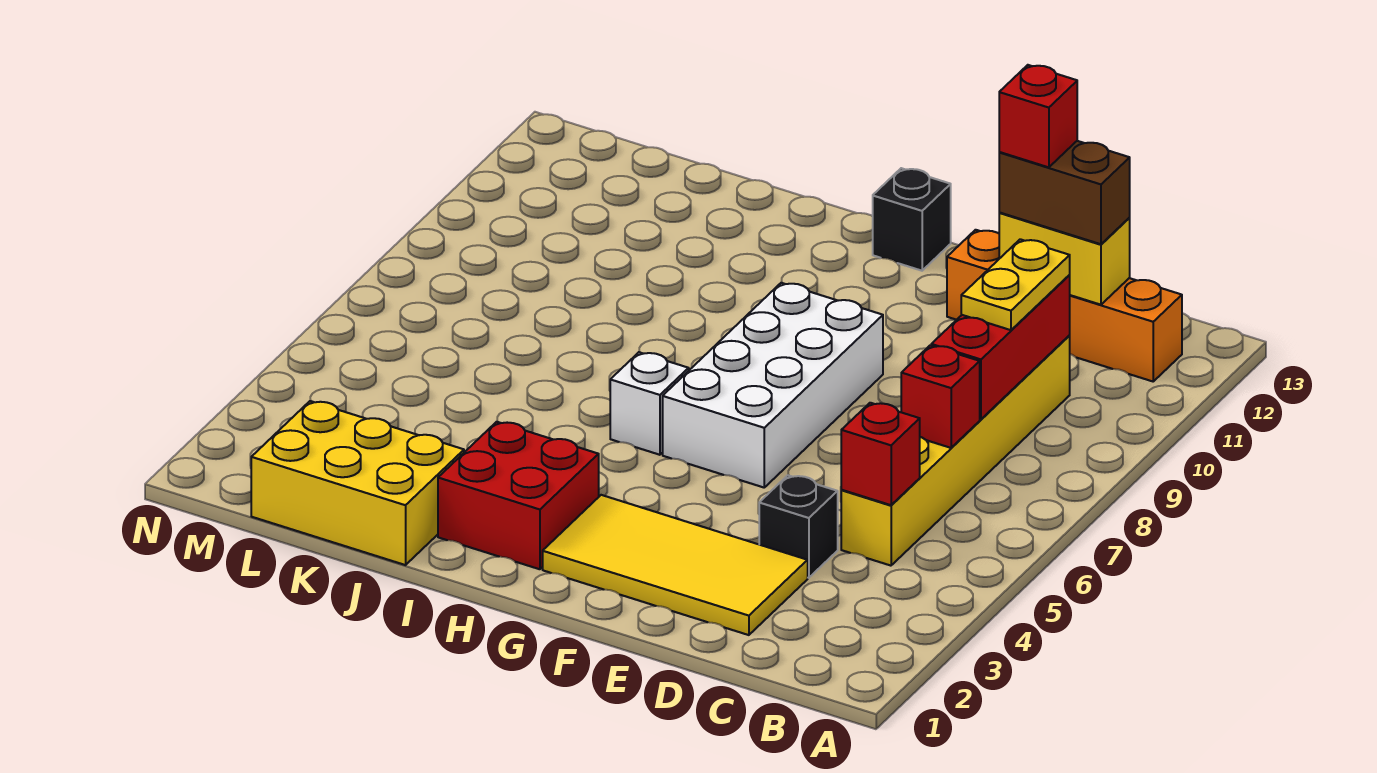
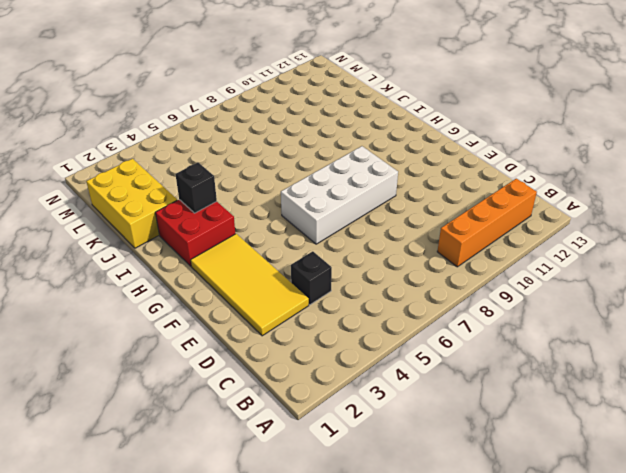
orange brick B9:B12 level 1 -> orange brick B12:E12 level 1
black brick I3 level 2 -> black brick G13 level 1
none -> yellow brick C5:C10 level 1
none -> white brick H6 level 1
none -> red brick C5 level 2

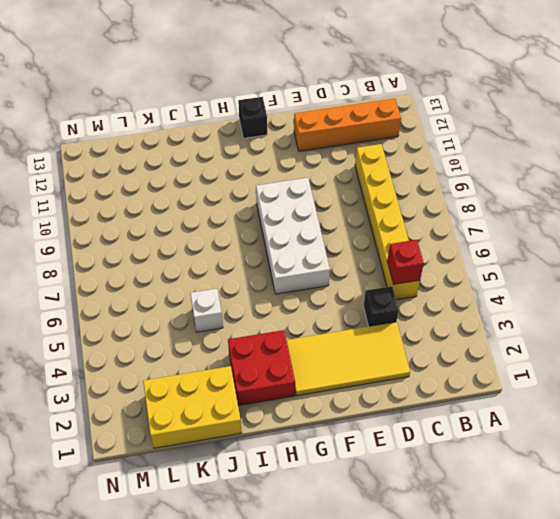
white brick J5 level 1 -> white brick H6 level 1
none -> red brick C7 level 2
none -> red brick C8:C10 level 2
none -> yellow brick C12:D12 level 2

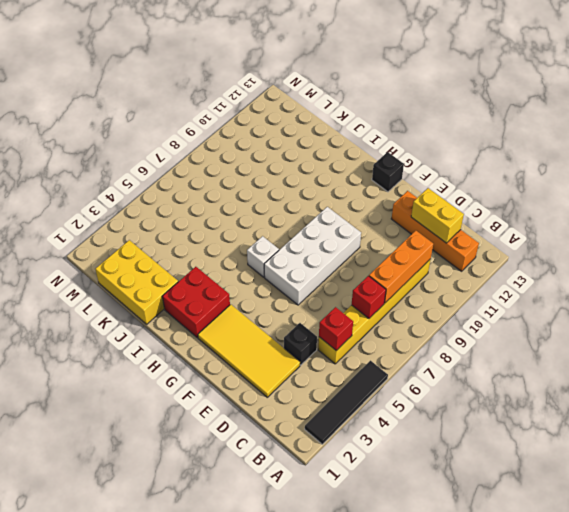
black tile A2:A5 level 1 -> none
orange brick C8:C10 level 2 -> red brick C8:C10 level 2
none -> yellow plate C9:C10 level 3
none -> brown brick C12:D12 level 3
none -> red brick D12 level 4

